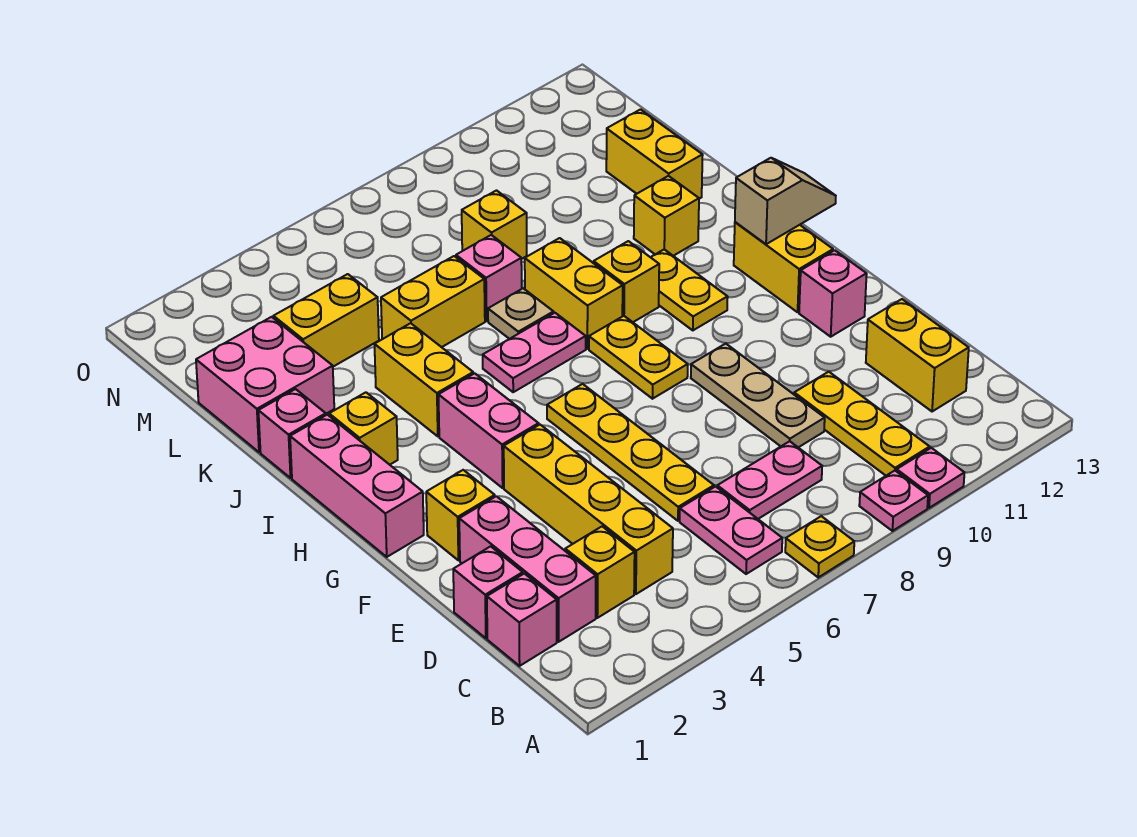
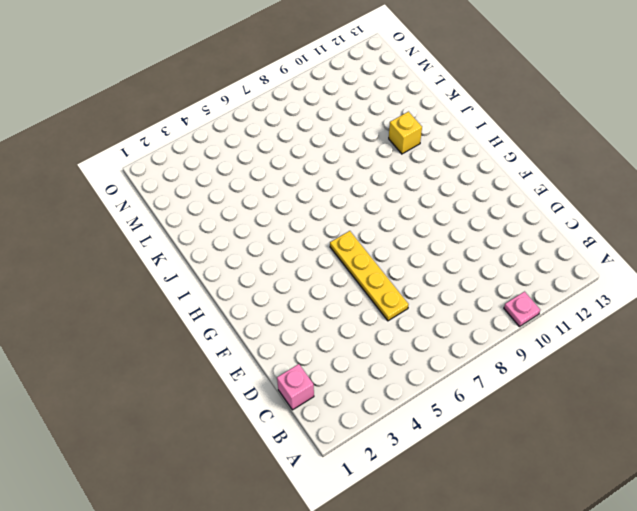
none -> yellow plate A7 level 1
none -> pink plate A9 level 1
none -> pink plate B6:C6 level 1
none -> yellow plate B10:D10 level 1

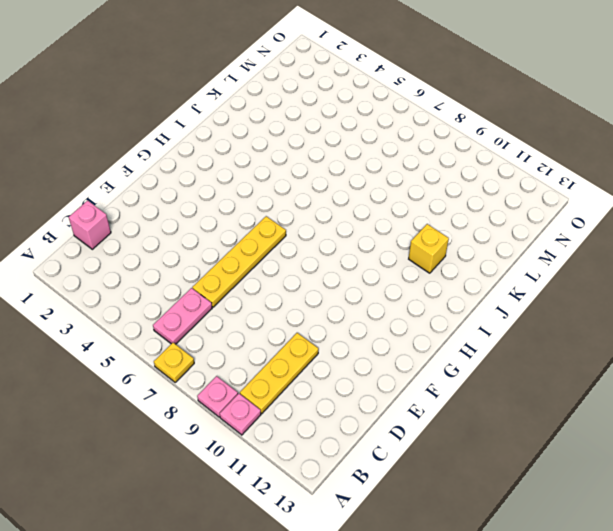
none -> pink brick C2:E2 level 1
none -> yellow brick C3 level 1
none -> yellow brick C4:F4 level 1
none -> pink plate C7:C8 level 1

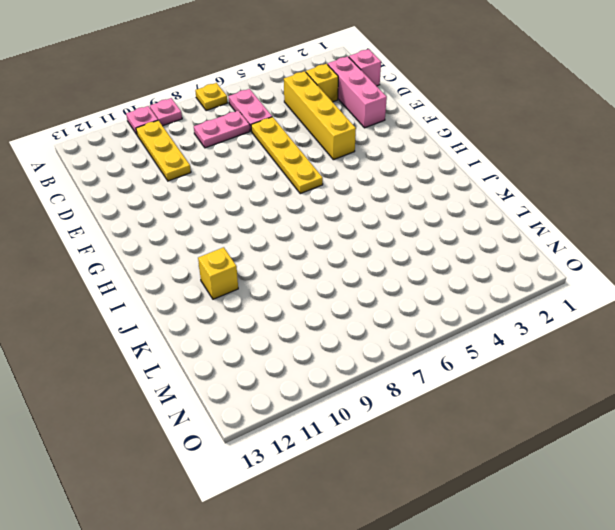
none -> yellow brick C12:D12 level 1
none -> pink brick D1 level 1
none -> tan plate D9:F9 level 1
none -> yellow brick F2 level 1

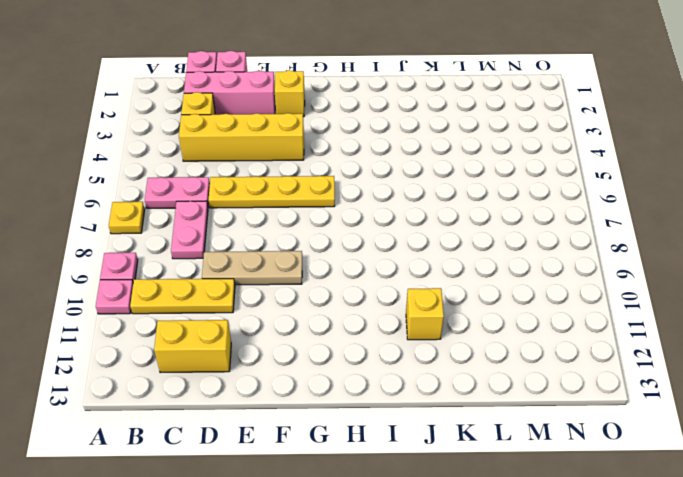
none -> pink brick F12 level 1
none -> pink brick G1:I1 level 1
none -> pink brick G4:H4 level 1
none -> yellow plate G8:H8 level 1

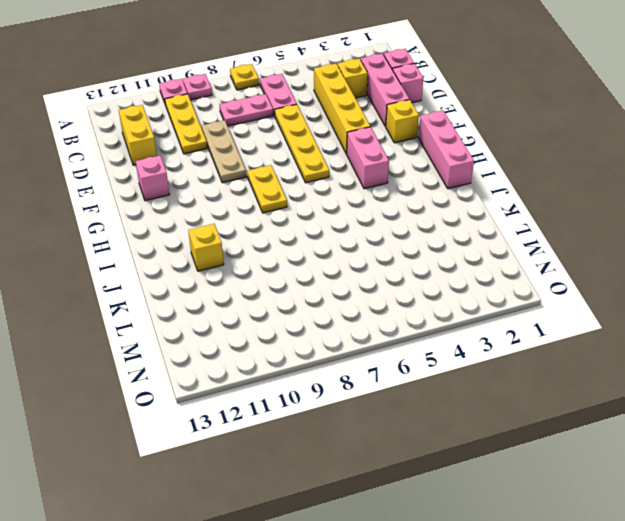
none -> yellow brick G12:H12 level 1
none -> yellow plate H10:I10 level 1
none -> yellow brick I2 level 1
none -> yellow brick I4:J4 level 1

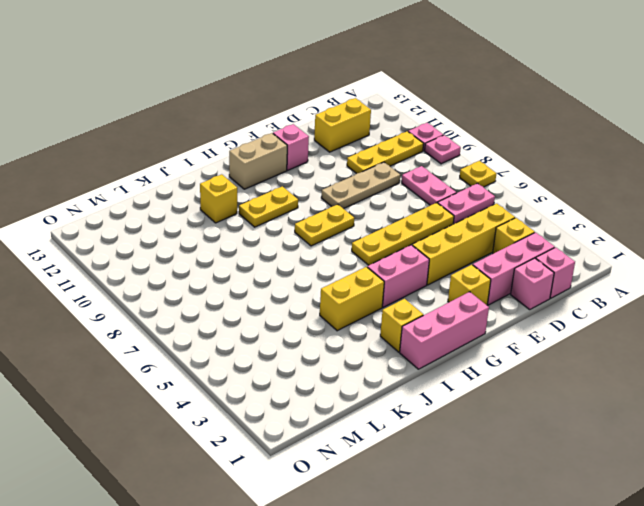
tan brick G12:H12 level 1 -> yellow brick G12:H12 level 1
none -> pink plate I6:I7 level 1
none -> yellow brick I8:J8 level 1
none -> yellow brick I9 level 1
none -> pink brick J1 level 1

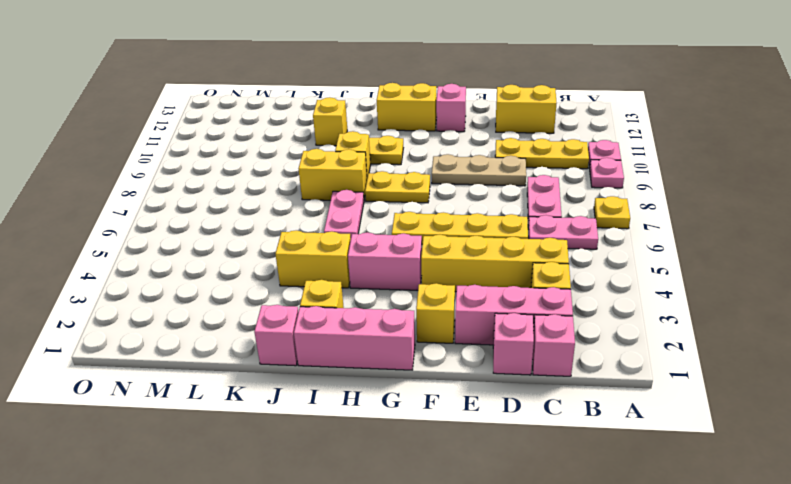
none -> tan plate J7 level 1
none -> pink brick K1:L2 level 1
none -> yellow brick K5:K6 level 1
none -> pink brick K7 level 1

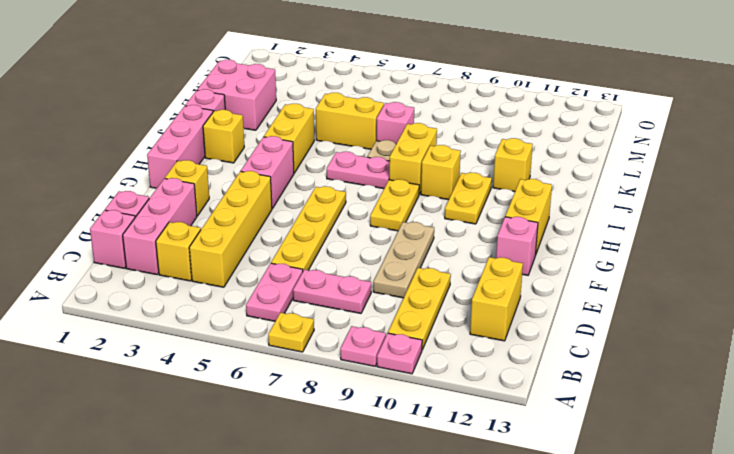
none -> yellow brick K12:L12 level 1
none -> yellow brick L3:L4 level 1
none -> yellow brick L8 level 1
none -> tan slope H12:H13 level 2 top 12

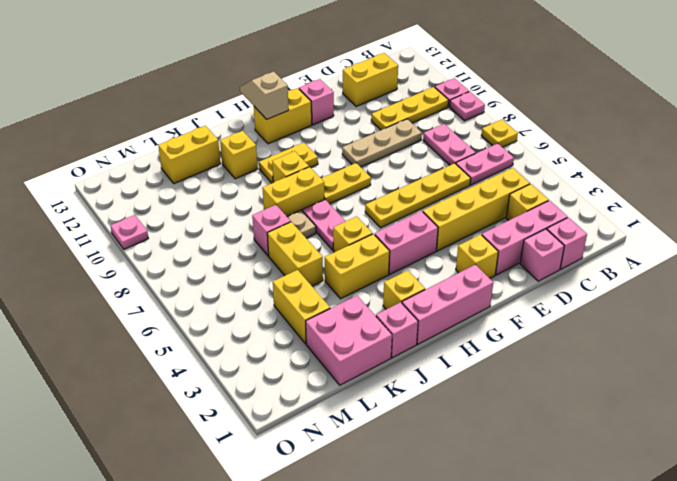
yellow brick I5 level 1 -> yellow brick L8 level 1
pink plate O10 level 1 -> none

